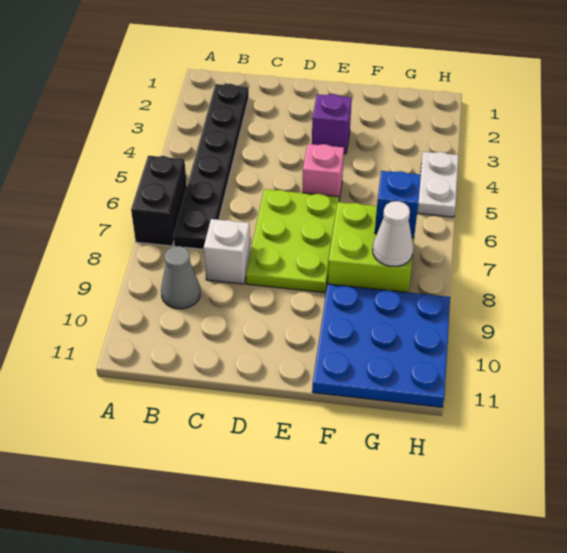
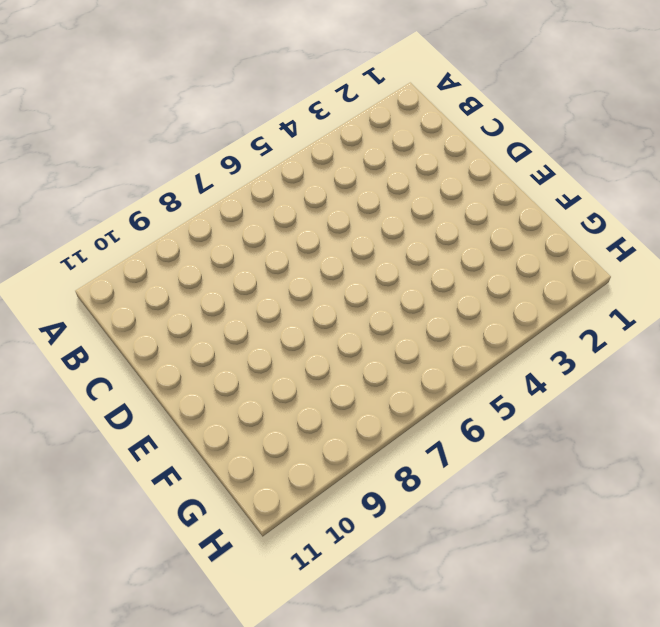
none -> black brick A6:A7 level 1
none -> black plate B2:B7 level 1
none -> grey cone B9 level 1

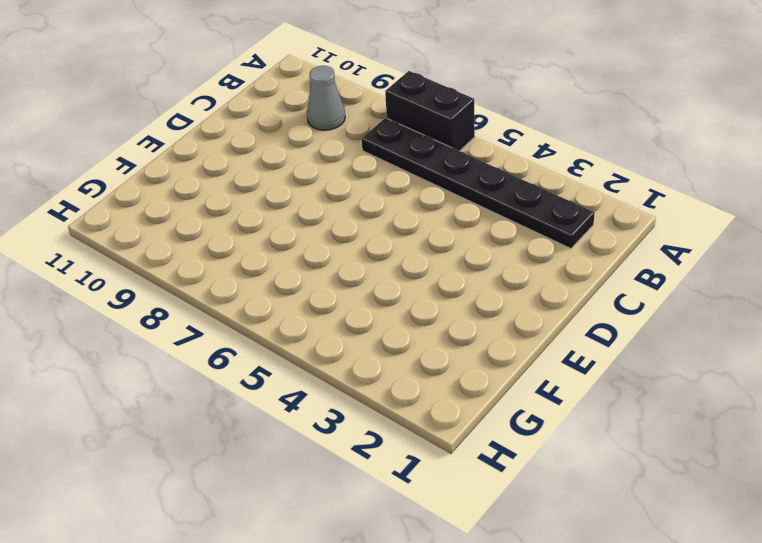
none -> white brick C8 level 1
none -> lime plate D6:E8 level 1
none -> purple brick E3 level 1

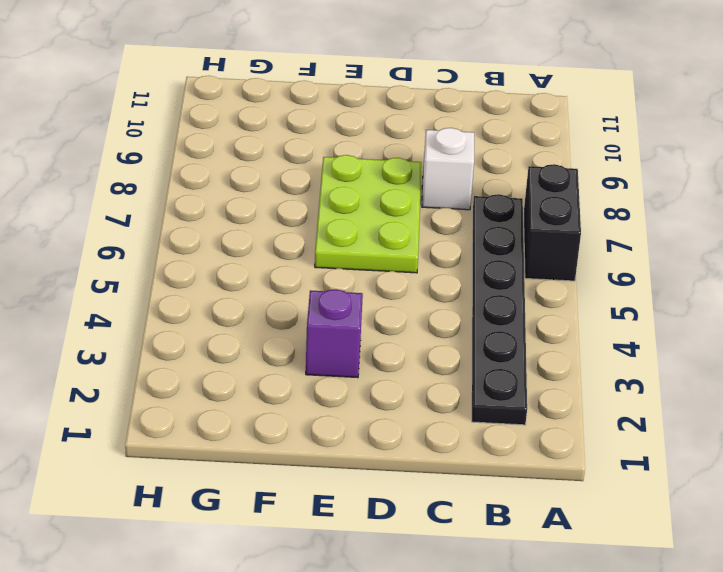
none -> grey cone B9 level 1
none -> pink brick E5 level 1
none -> lime brick F7:G8 level 1

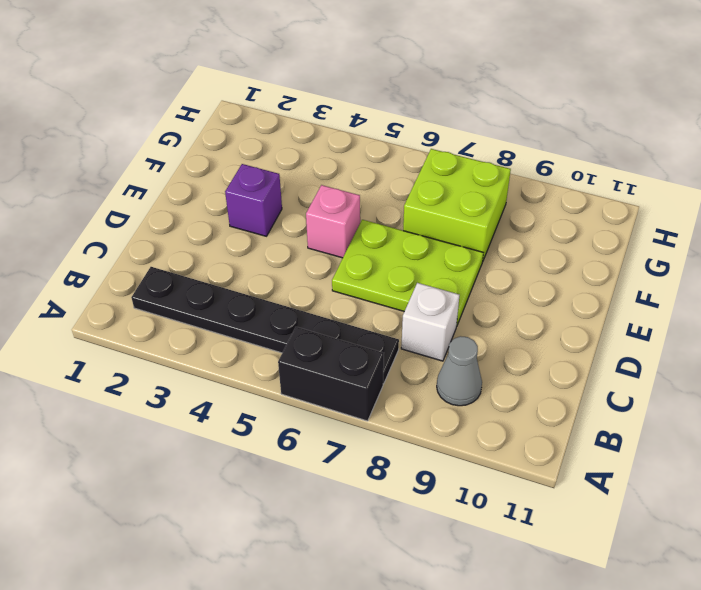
none -> blue plate F9:H11 level 1
none -> white plate H4:H5 level 1
none -> blue brick G7 level 2

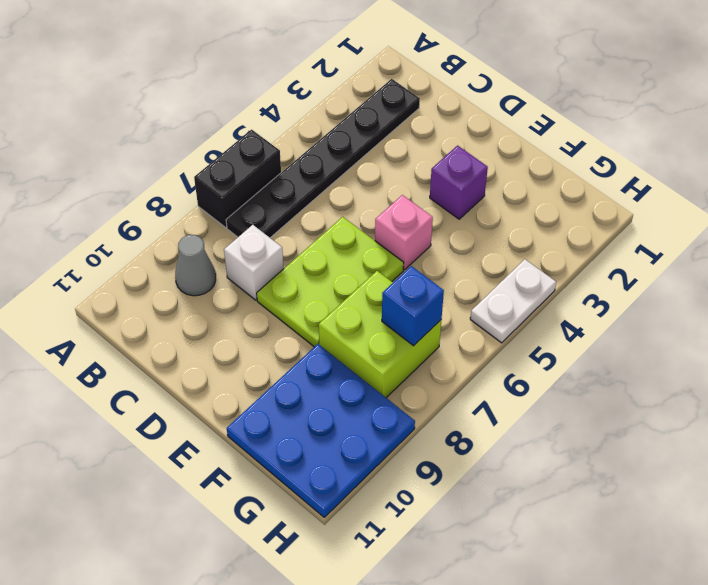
none -> white cone G8 level 2

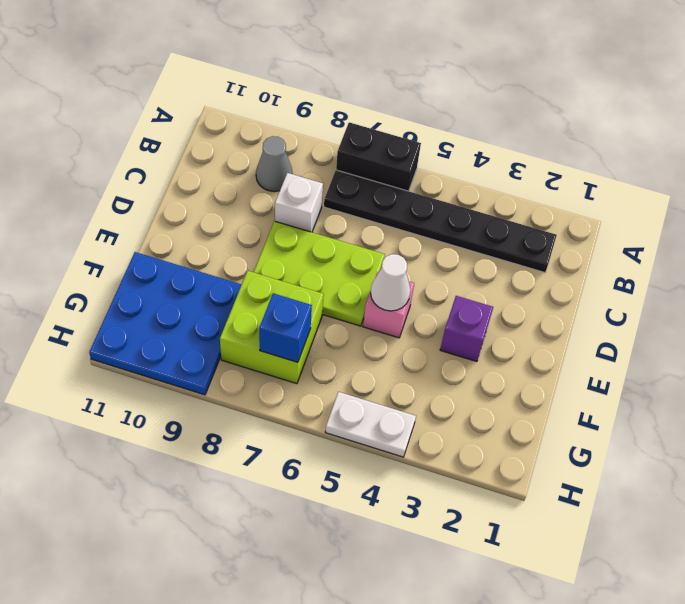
white cone E5 level 2 -> white cone G8 level 2

